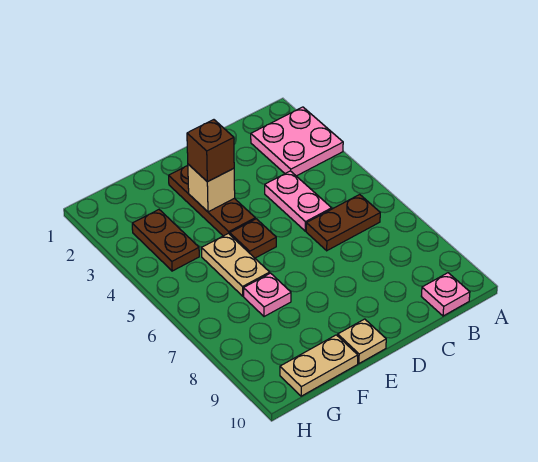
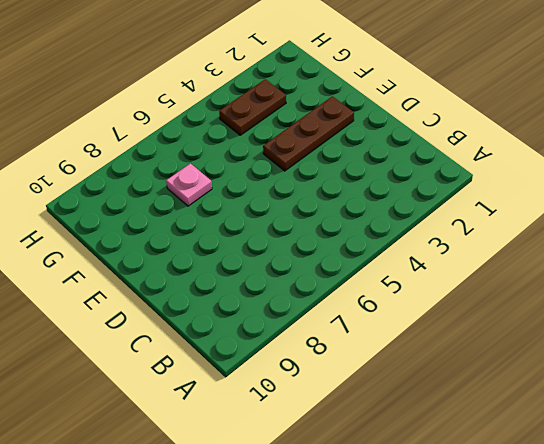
none -> pink plate A2:B3 level 1
none -> brown plate B6:C6 level 1
none -> pink plate B10 level 1

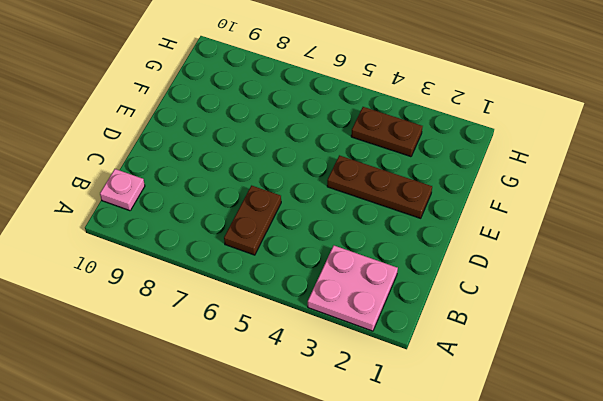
none -> pink plate C4:C5 level 1
none -> brown plate E5 level 1
none -> tan plate E10 level 1

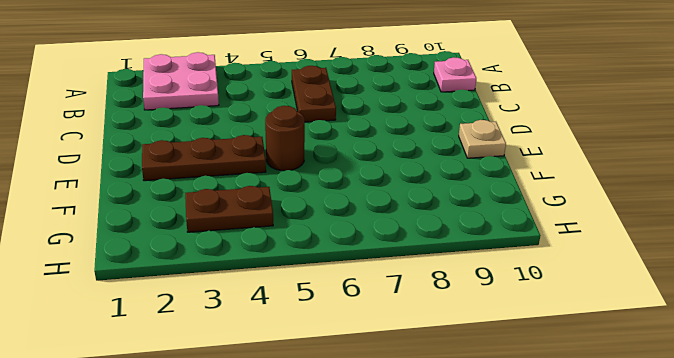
brown round brick E5 level 1 -> brown plate E5 level 1
none -> pink plate C4:C5 level 1
none -> tan plate F5:F6 level 1
none -> pink plate F7 level 1

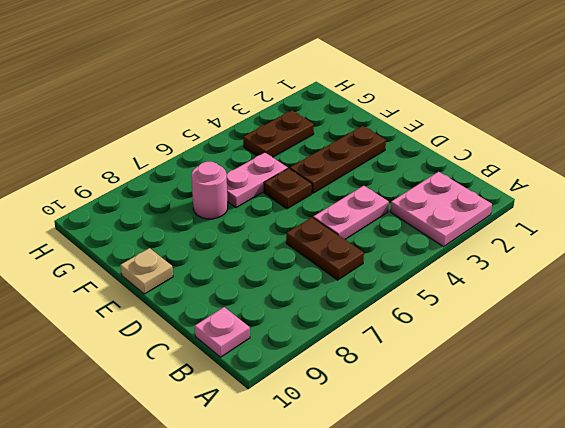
pink plate F5:F6 level 1 -> tan plate F5:F6 level 1
pink round brick F7 level 1 -> pink plate F7 level 1
none -> tan plate F10:G10 level 1
none -> tan brick E3 level 2
none -> brown brick E3 level 3

